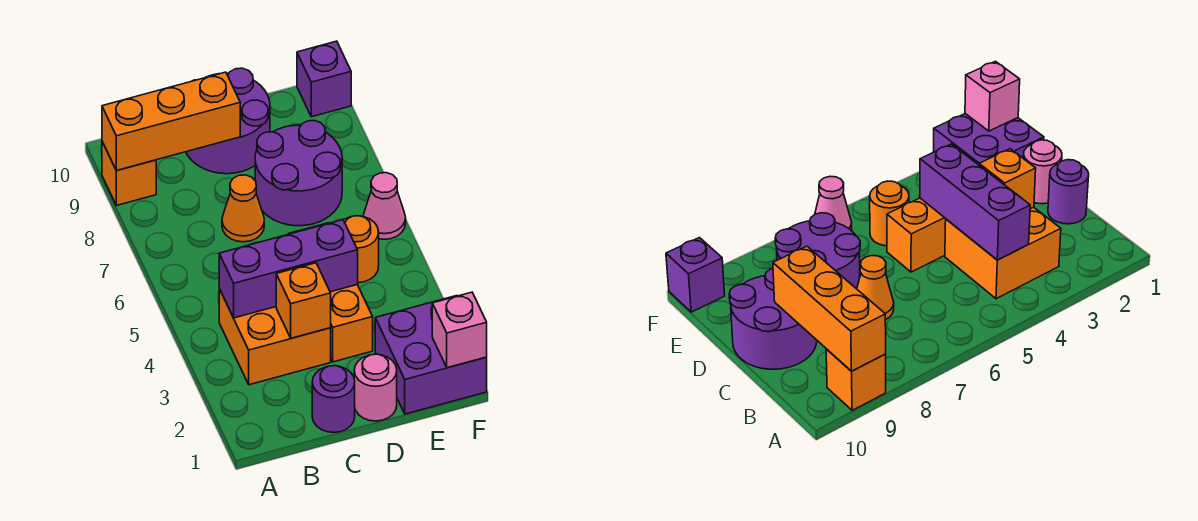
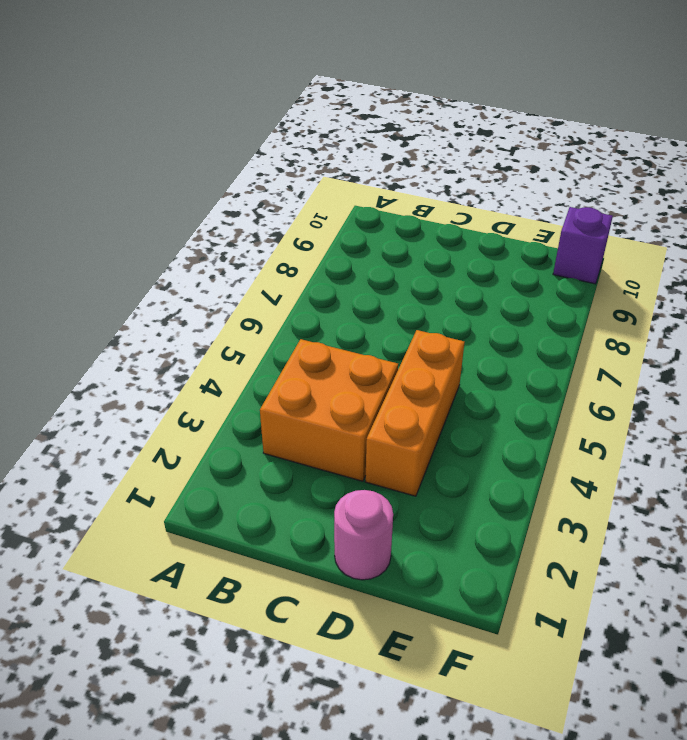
none -> orange brick A9 level 1
none -> purple round brick C1 level 1
none -> orange cone C7 level 1

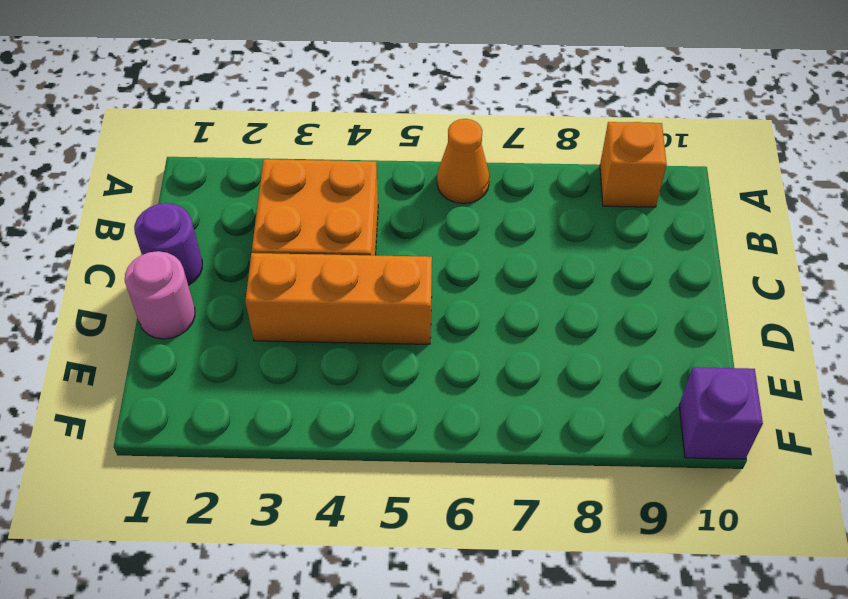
orange cone A6 level 1 -> orange cone C7 level 1
none -> purple round brick C9:D10 level 1
none -> purple round brick D7:E8 level 1
none -> purple brick E1:F2 level 1

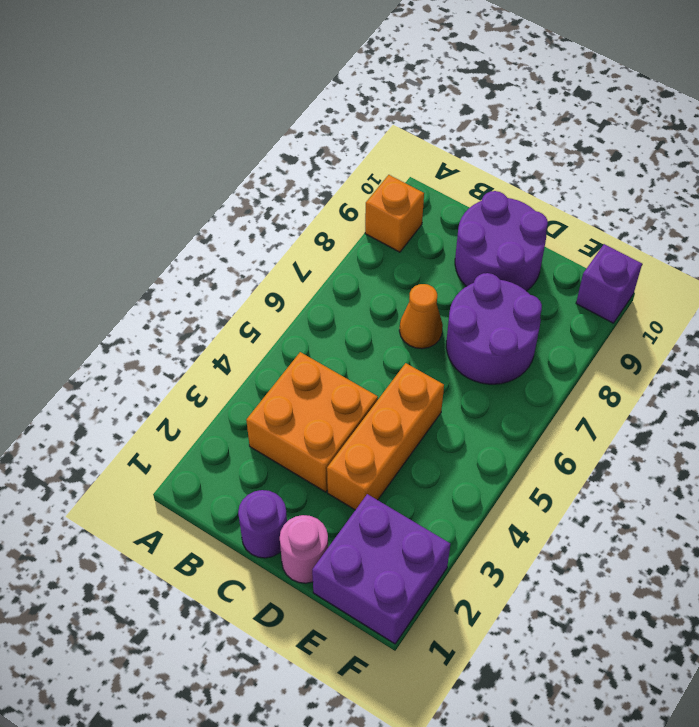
none -> orange round brick E5 level 1
none -> pink cone F6 level 1
none -> orange brick A9:C9 level 2

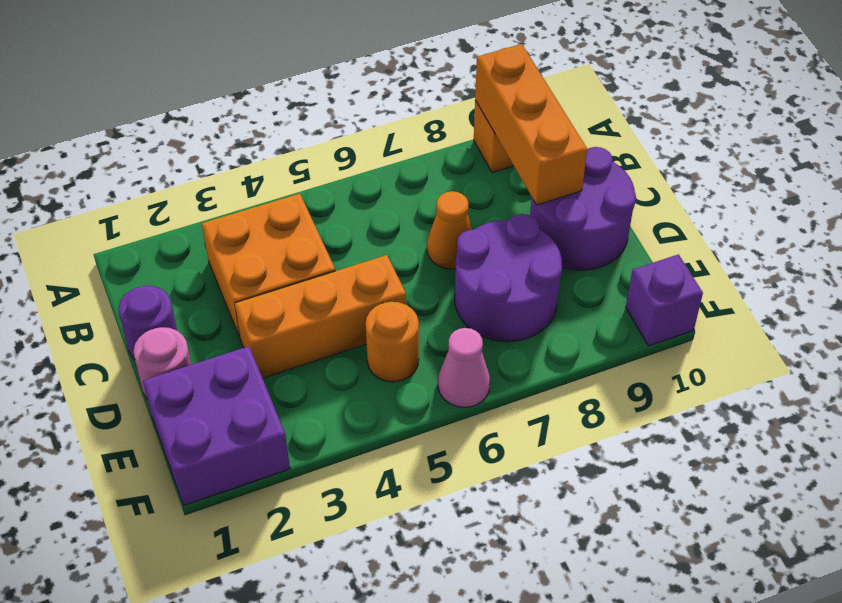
none -> purple brick B4:D4 level 2
none -> orange brick C3 level 2
none -> pink brick F1 level 2

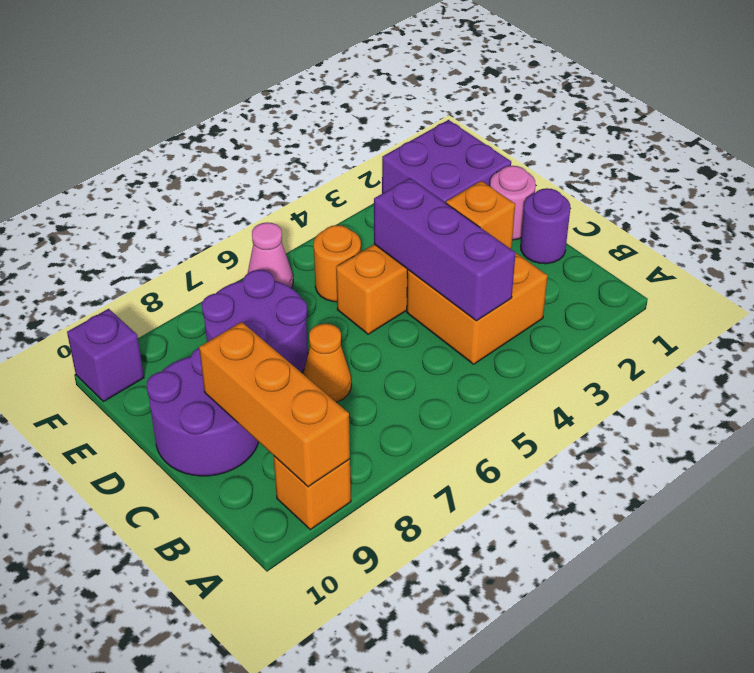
none -> pink brick F1 level 2

